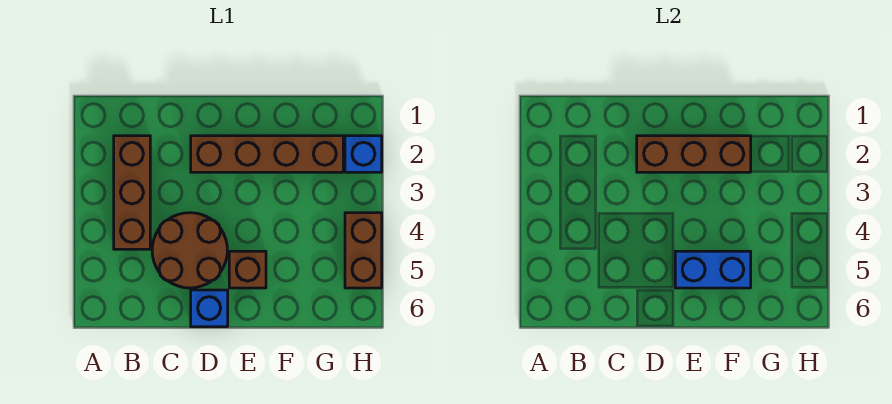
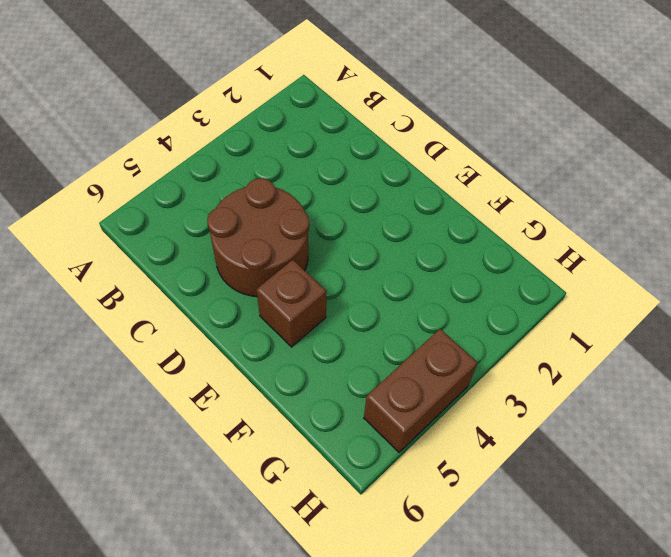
none -> brown brick B2:B4 level 1
none -> brown brick D2:G2 level 1

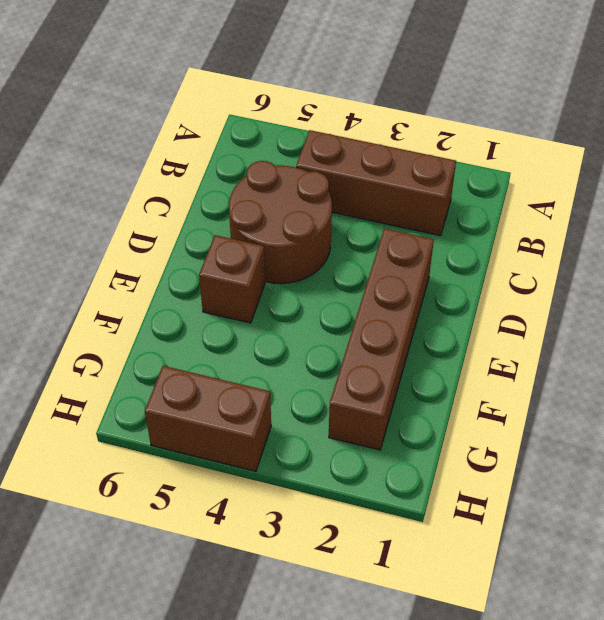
none -> blue brick D6 level 1
none -> blue brick H2 level 1

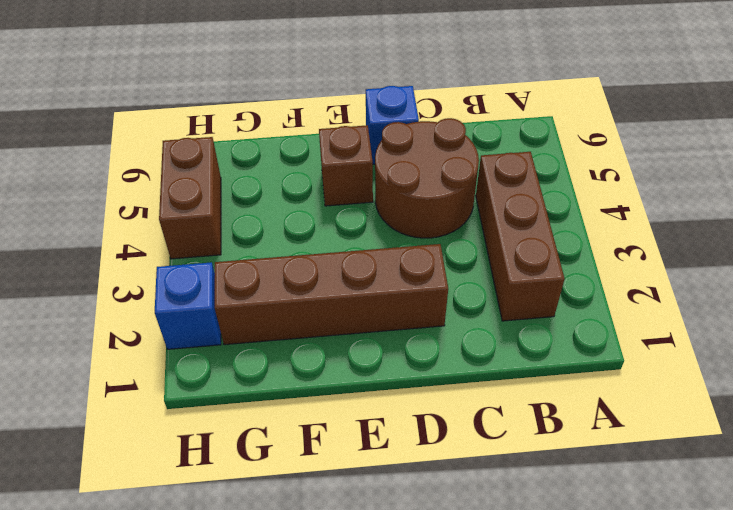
none -> brown brick D2:F2 level 2
none -> blue brick E5:F5 level 2

